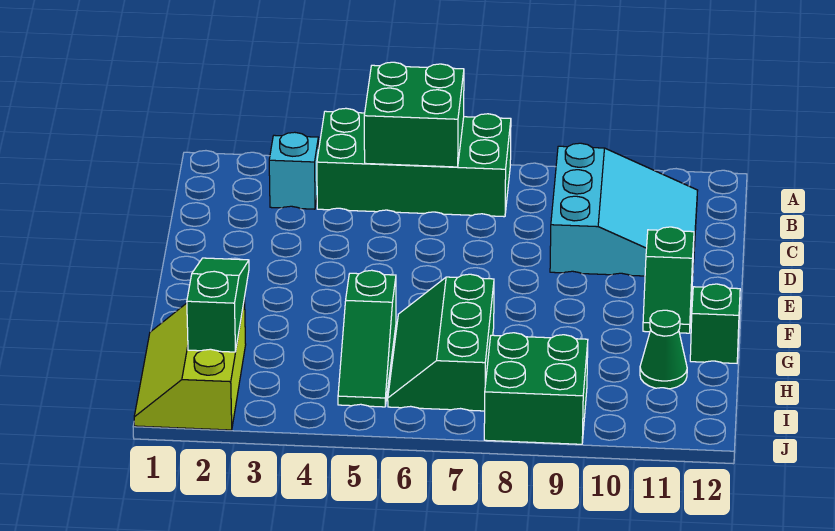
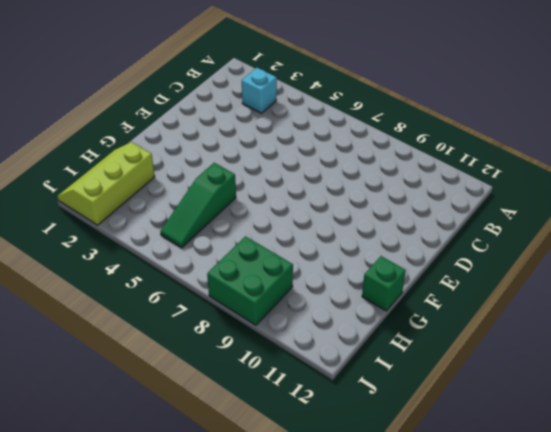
none -> green brick A4:B7 level 1
none -> cyan slope B9:D11 level 1 top 9
none -> green slope E11:F11 level 1 top E

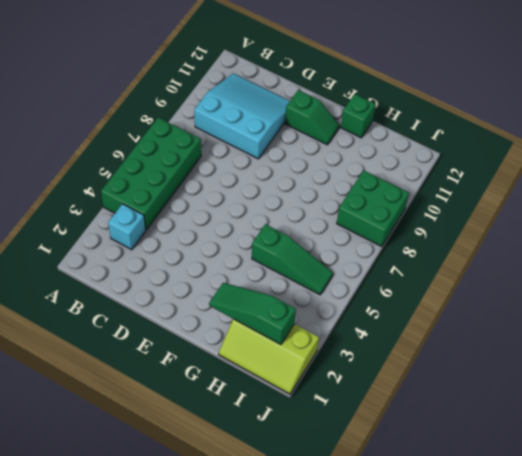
none -> green slope G6:I7 level 1 top 7
none -> green cone H11 level 1
none -> green brick A5:B6 level 2

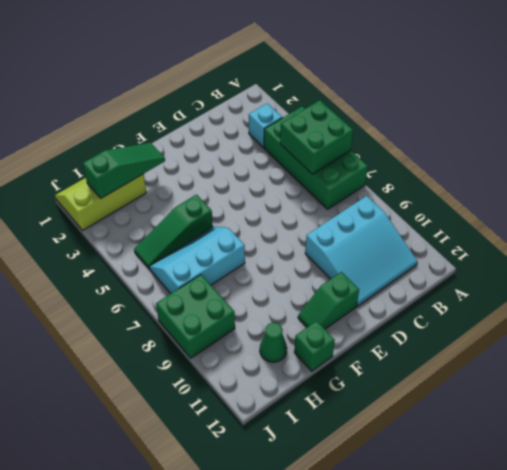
cyan slope G6:I7 level 1 top 7 -> green slope G6:I7 level 1 top 7

